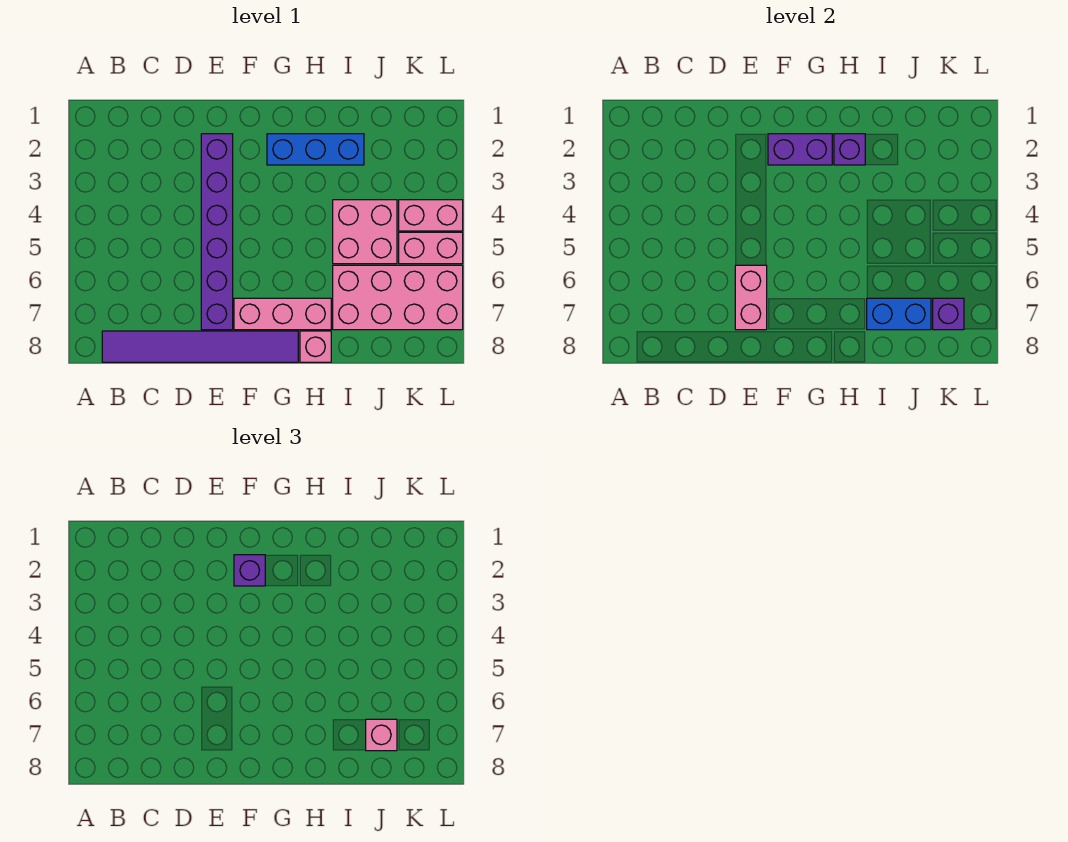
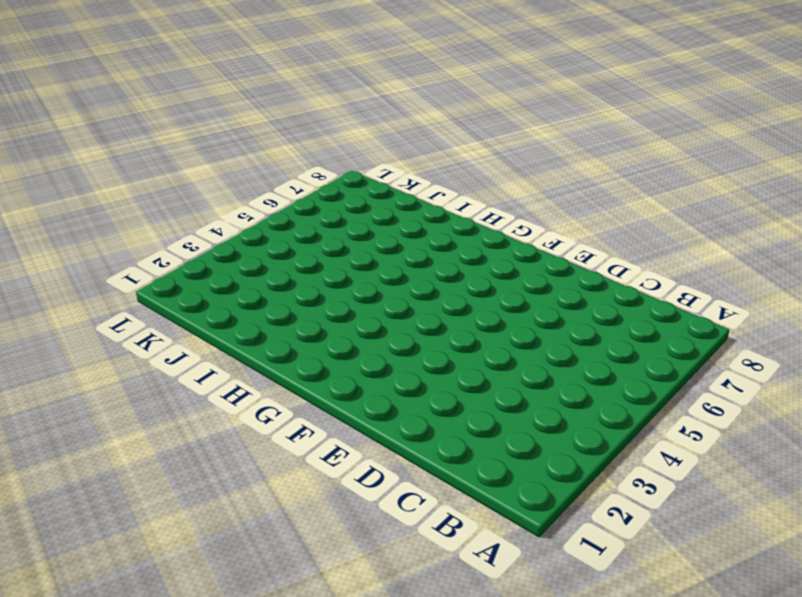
none -> purple tile B8:G8 level 1
none -> purple brick E2:E7 level 1
none -> pink brick F7:H7 level 1

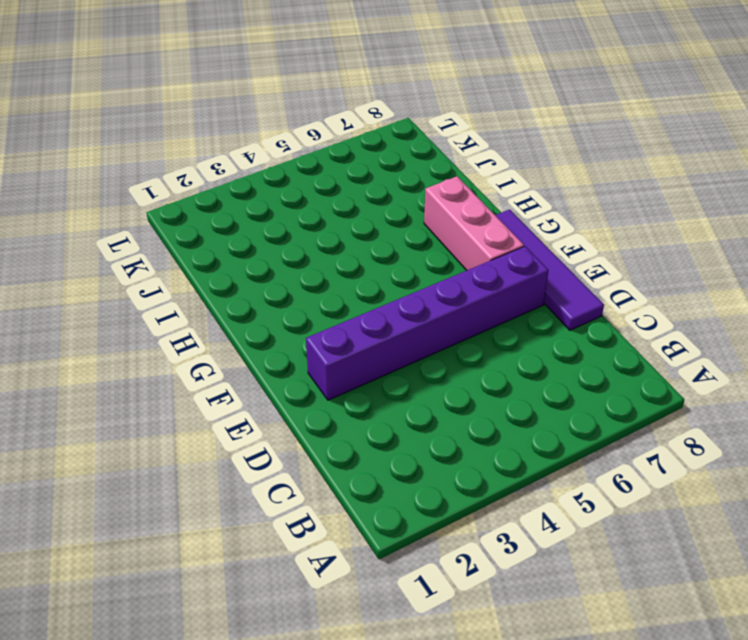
purple tile D8:G8 level 1 -> purple tile B8:G8 level 1
none -> blue brick G2:I2 level 1
none -> pink brick H8 level 1
none -> pink brick I4:J5 level 1

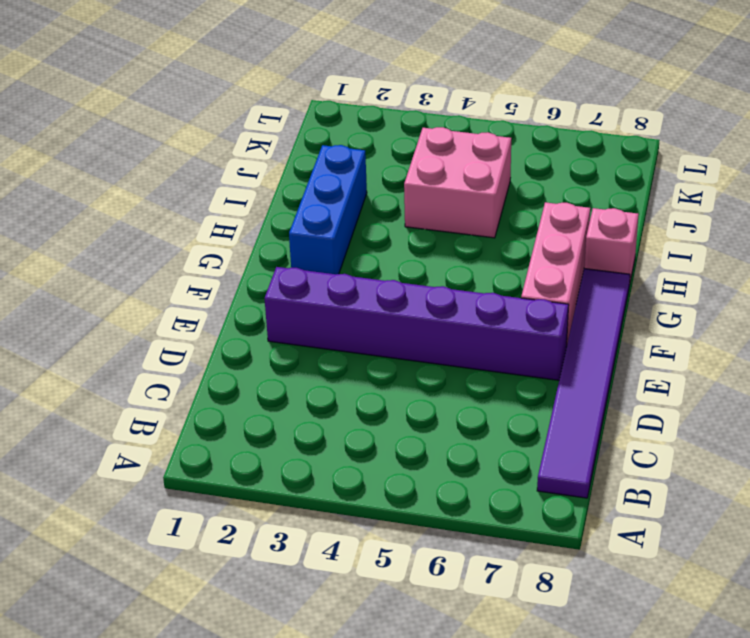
none -> pink brick I6:L7 level 1
none -> pink brick K4:L4 level 1
none -> pink brick K5:L5 level 1

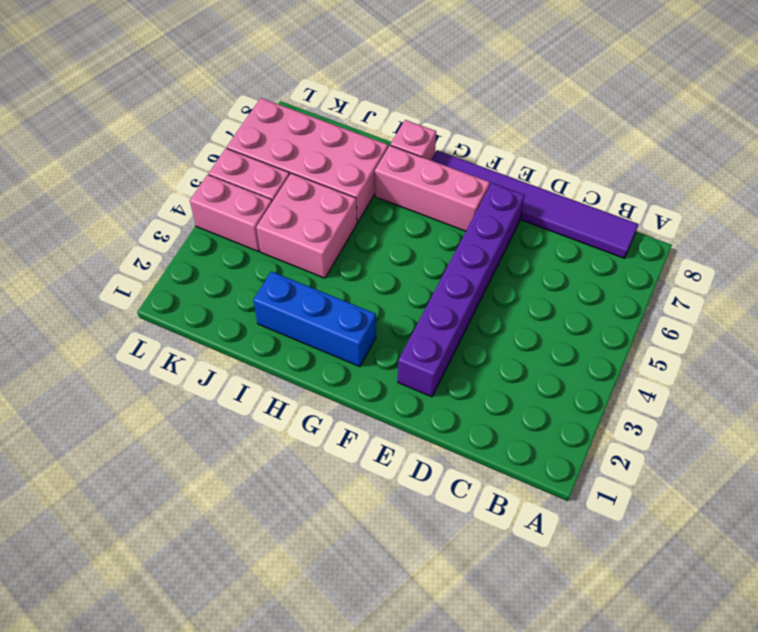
none -> pink brick E6:E7 level 2
none -> purple brick F2:G2 level 2
none -> purple brick H2 level 2

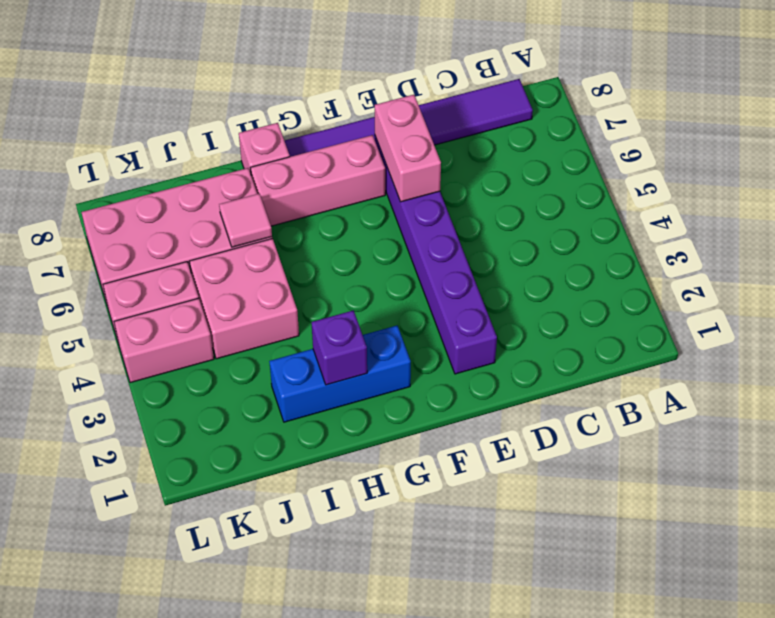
pink tile I6 level 2 -> none
none -> purple brick F2:G2 level 2
none -> blue brick I7:J7 level 2
none -> purple brick K7 level 2

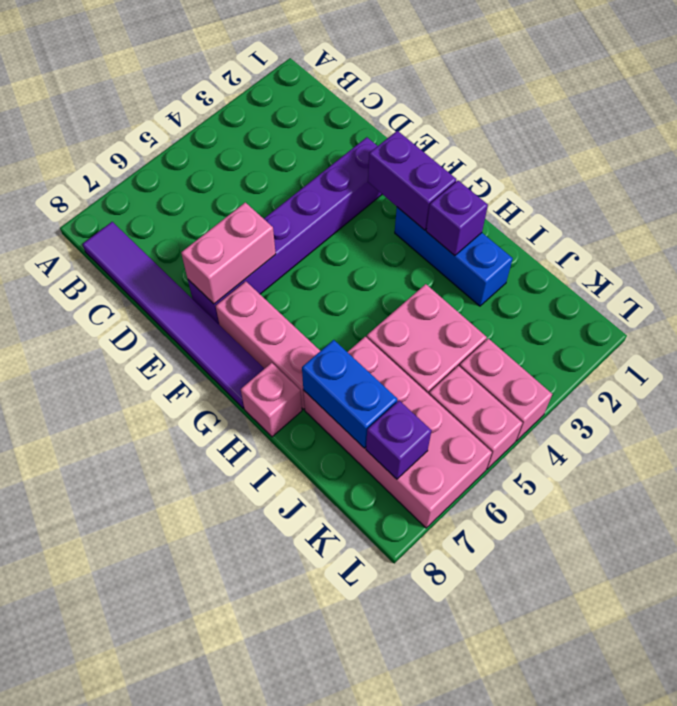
none -> purple brick F2 level 3
none -> pink brick J7 level 3

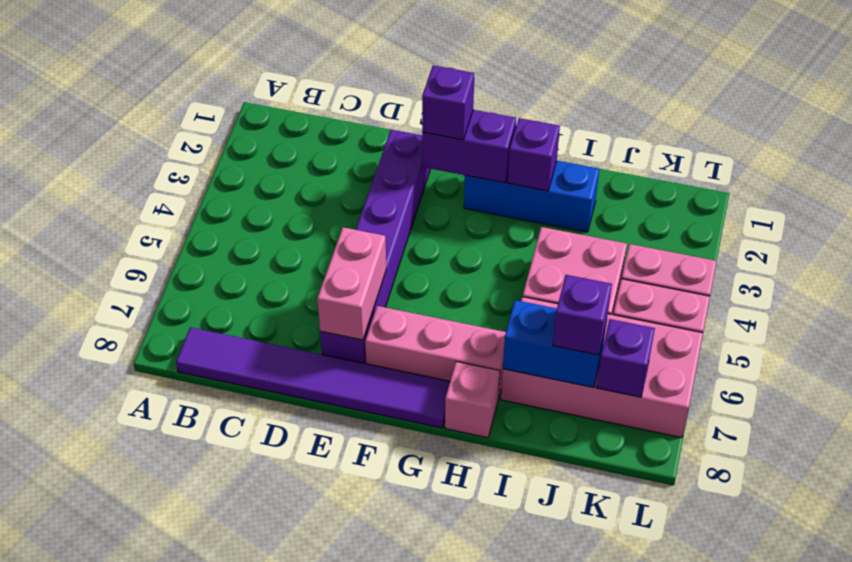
purple brick J7 level 3 -> pink brick J7 level 3

